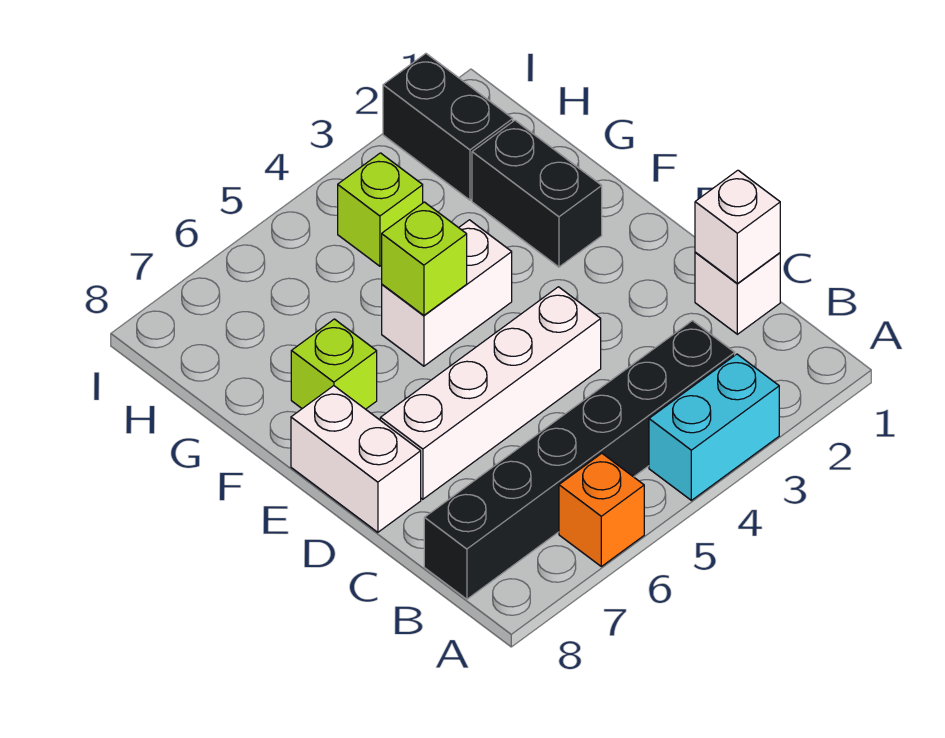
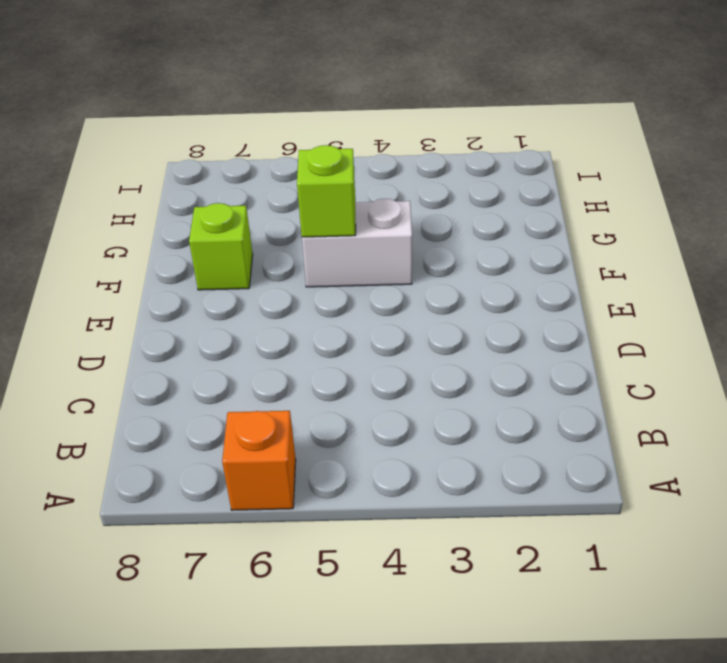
none -> cyan brick A3:A4 level 1
none -> black brick B3:B8 level 1
none -> white brick C1 level 1

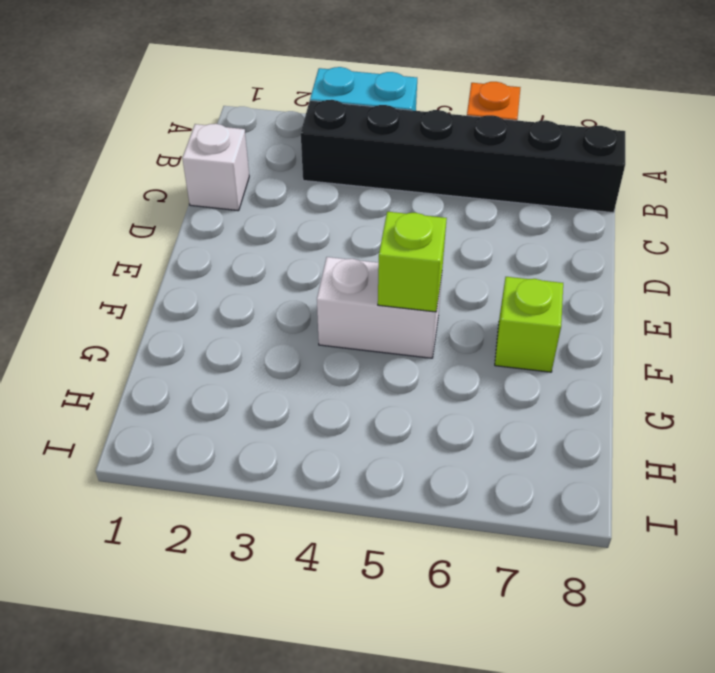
none -> white brick D4:D7 level 1
none -> white brick D8:E8 level 1
none -> black brick F2:G2 level 1

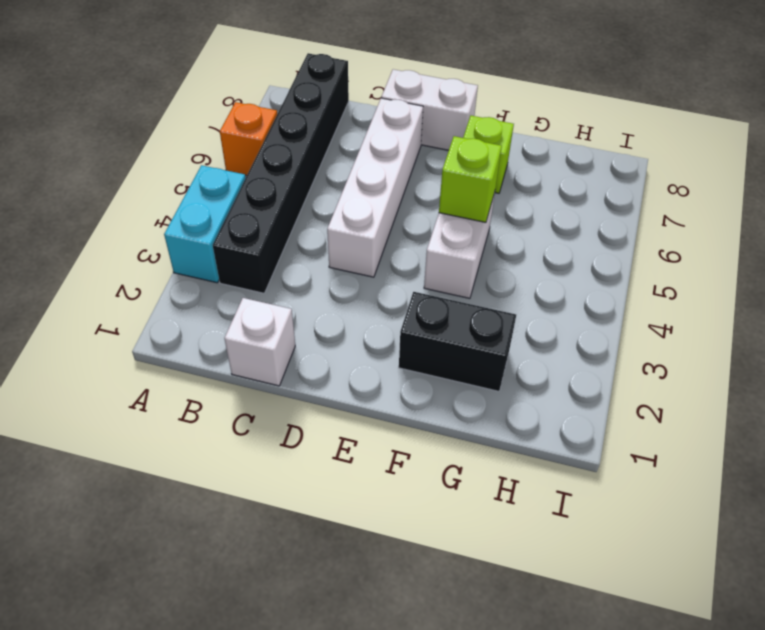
none -> black brick H2:I2 level 1
none -> lime brick H4 level 1
none -> white brick C1 level 2

